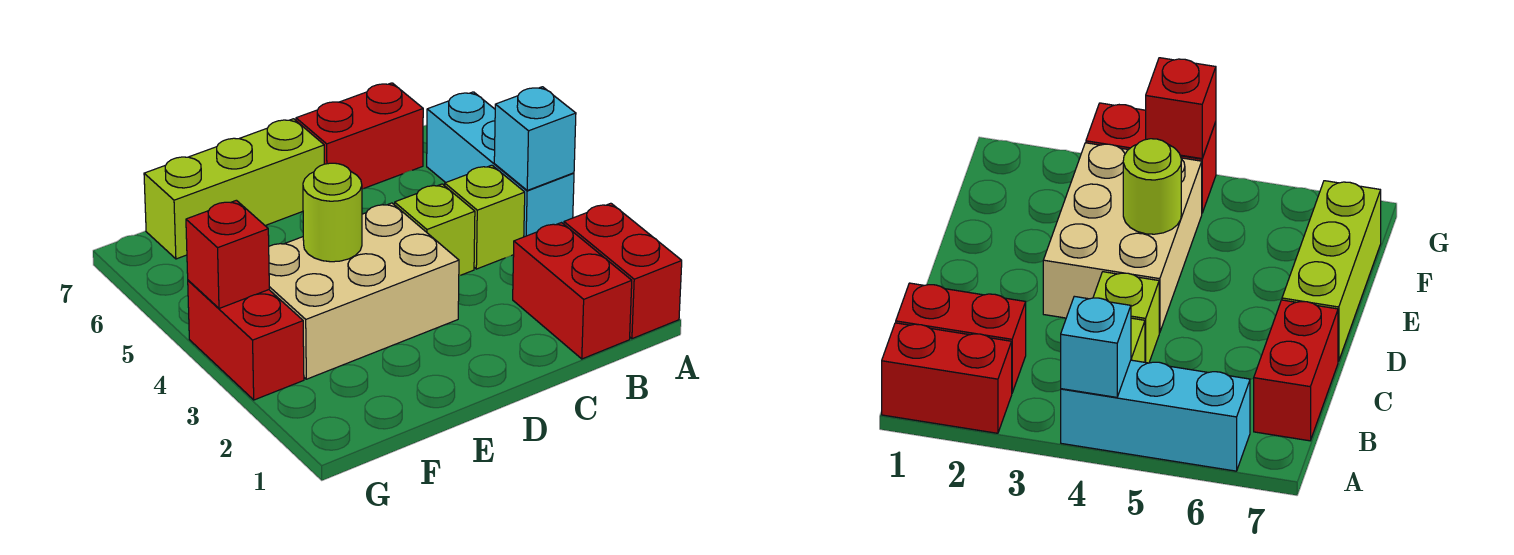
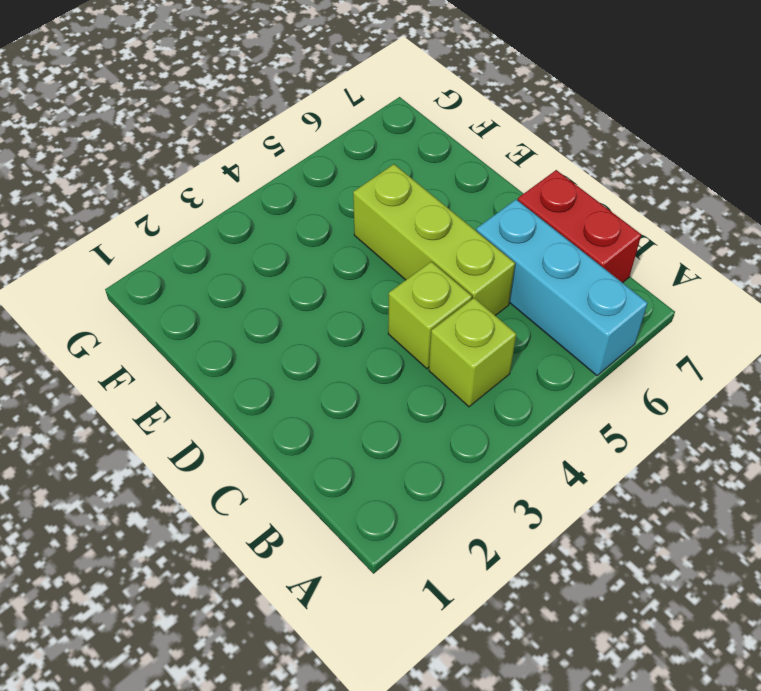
cyan brick A6:C6 level 1 -> cyan brick A4:A6 level 1
lime brick C5:E5 level 1 -> lime brick D7:F7 level 1
none -> red brick A1:A2 level 1
none -> red brick B1:B2 level 1
none -> tan brick D3:F4 level 1

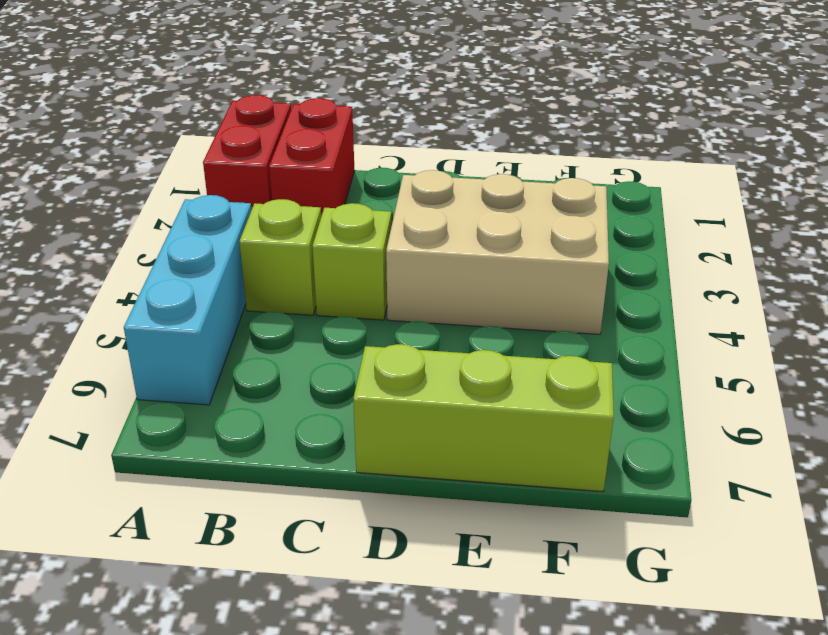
none -> red brick B7:C7 level 1
none -> red brick G3:G4 level 1
none -> cyan brick A4 level 2

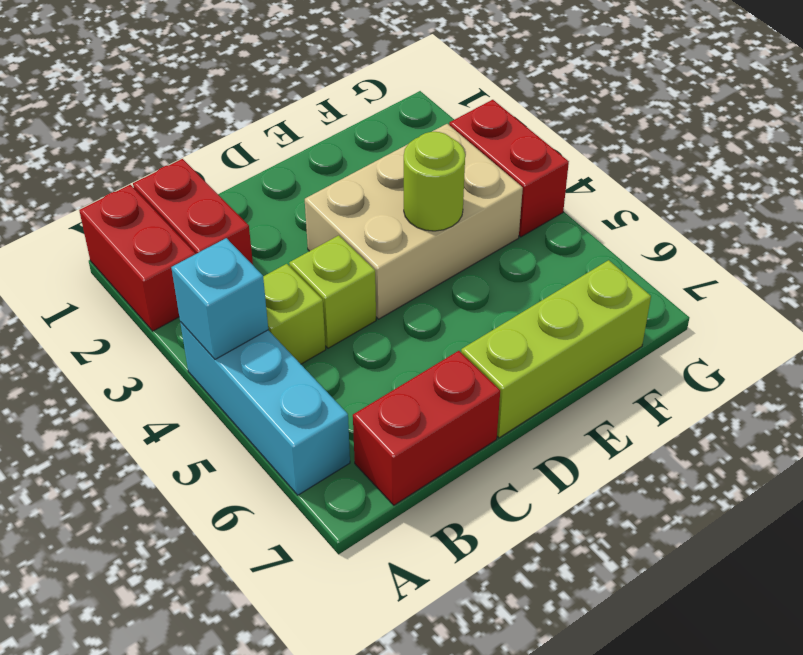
none -> red brick G4 level 2

